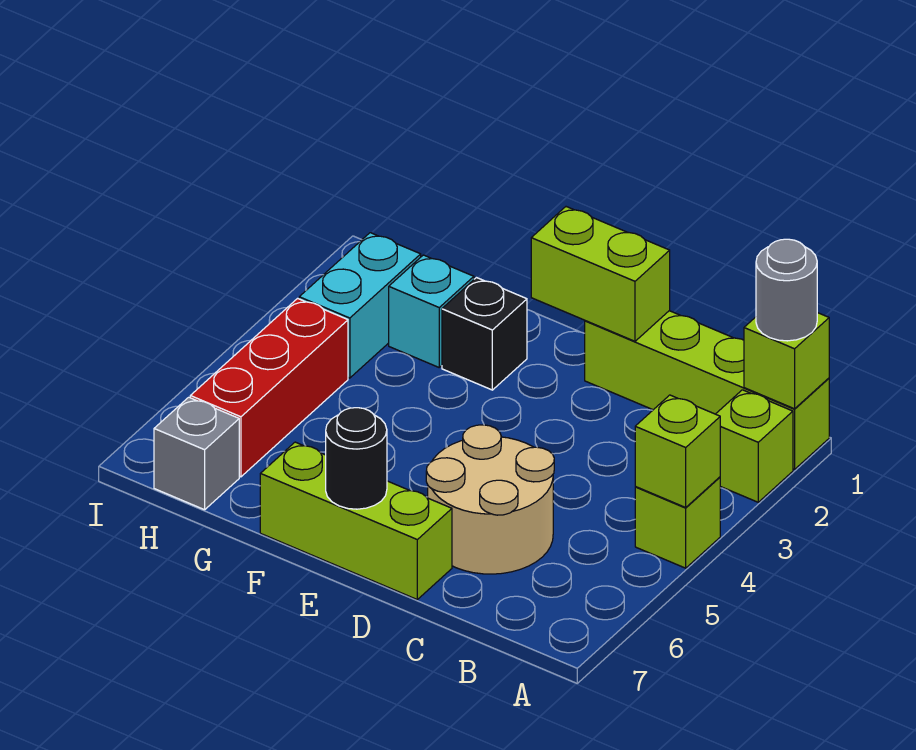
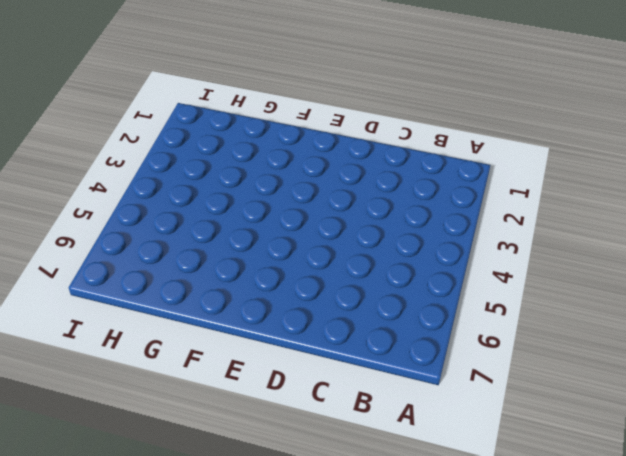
none -> lime brick A1:D1 level 1
none -> lime brick A2 level 1
none -> lime brick A4 level 1

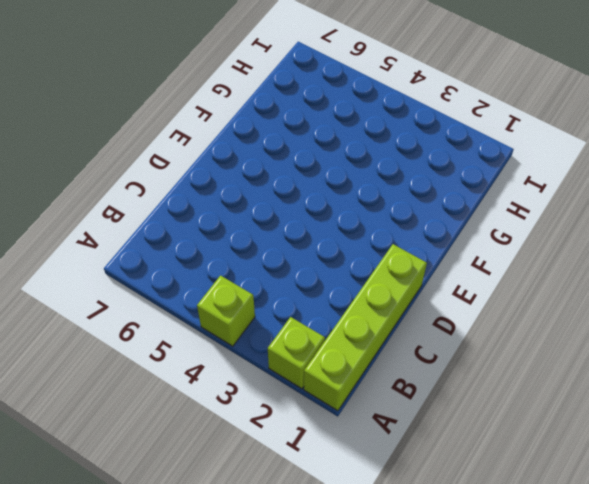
none -> tan round brick C5:D6 level 1
none -> lime brick D7:F7 level 1
none -> black brick F2 level 1

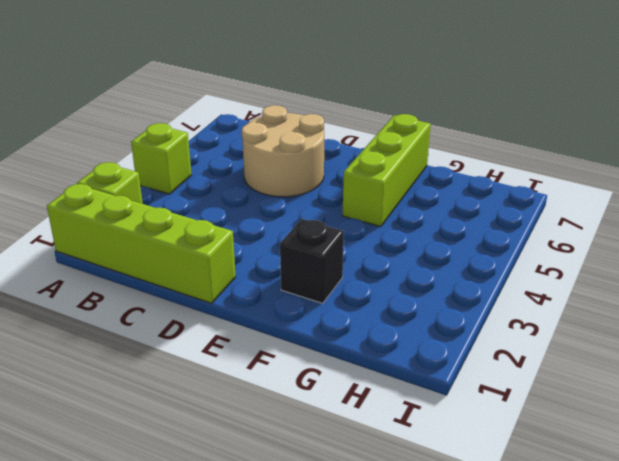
lime brick F5:F7 level 1 -> lime brick D7:F7 level 1
none -> cyan brick G2 level 1
none -> cyan brick H2:H3 level 1
none -> red brick H4:H6 level 1

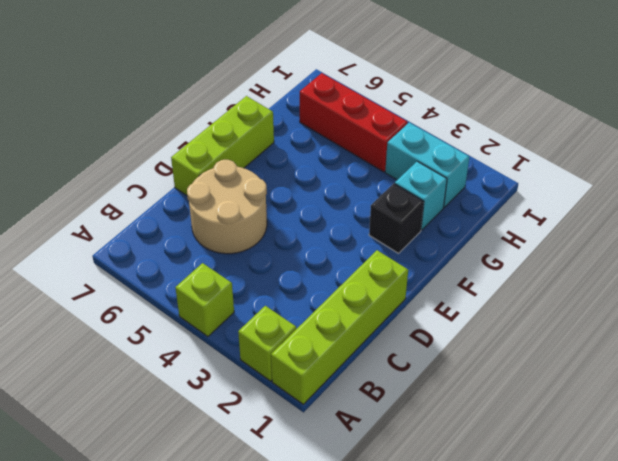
none -> grey brick H7 level 1
none -> lime brick A1 level 2
none -> lime brick A4 level 2

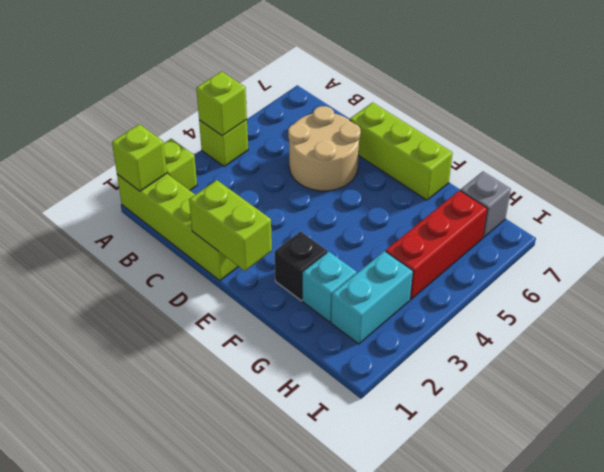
none -> black round brick E7 level 2
none -> grey round brick A1 level 3

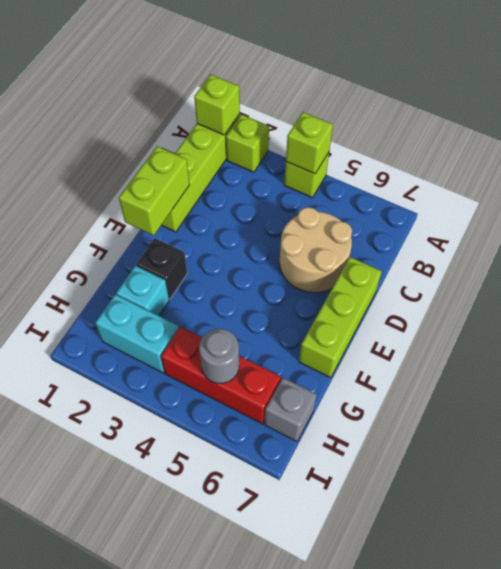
grey round brick H5 level 2 -> grey round brick A1 level 3
none -> black round brick E7 level 2

